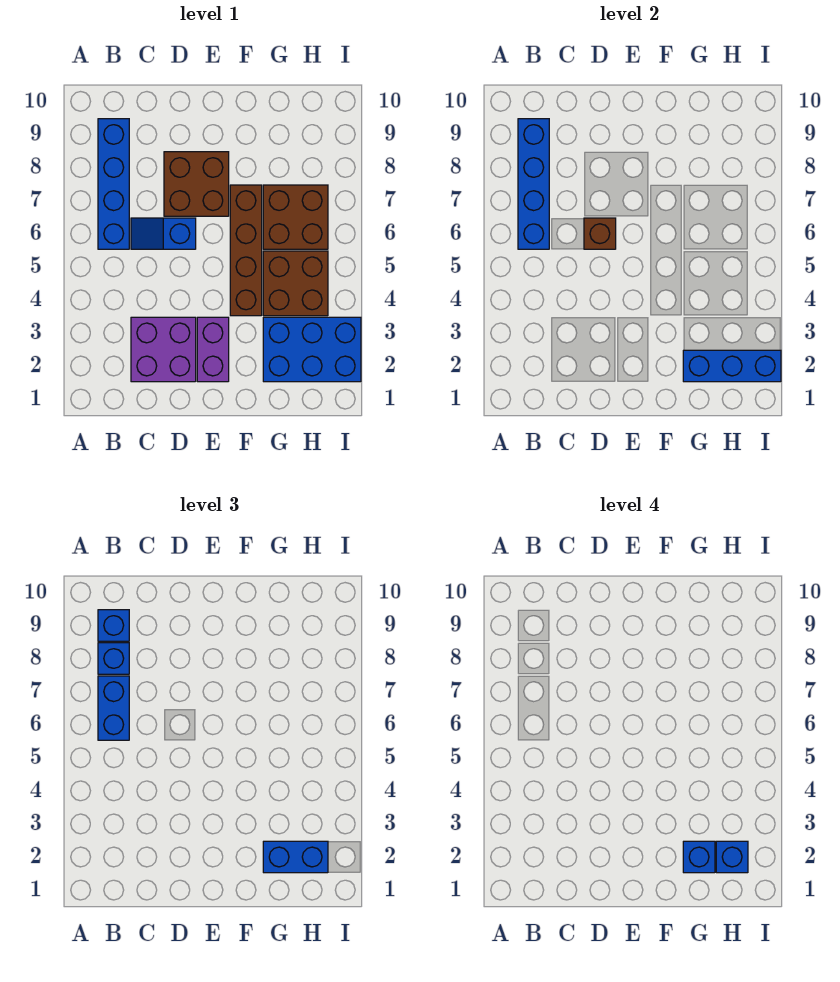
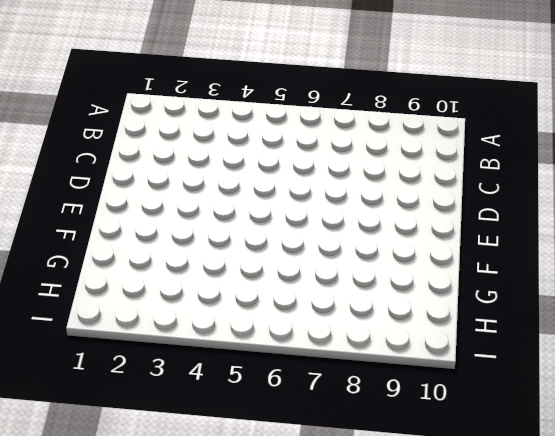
none -> blue brick B6:B9 level 1
none -> purple brick C2:D3 level 1
none -> blue slope C6:D6 level 1 top D

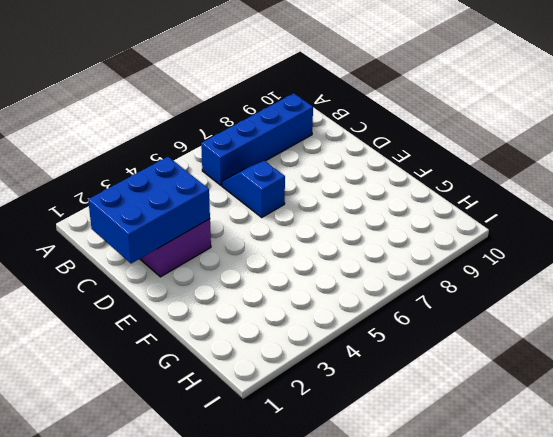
blue brick C1:D3 level 2 -> blue brick G2:I3 level 1
none -> brown brick D7:E8 level 1
none -> purple brick E2:E3 level 1
none -> brown brick F4:F7 level 1

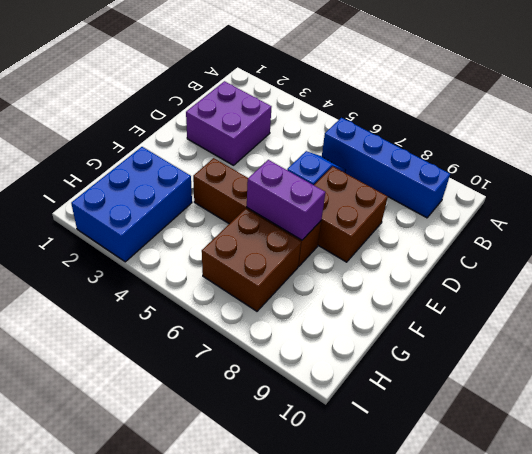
purple brick F6:F7 level 2 -> purple brick E2:E3 level 1
none -> brown brick G4:H5 level 1
none -> blue brick B6:B9 level 2
none -> brown brick D6 level 2

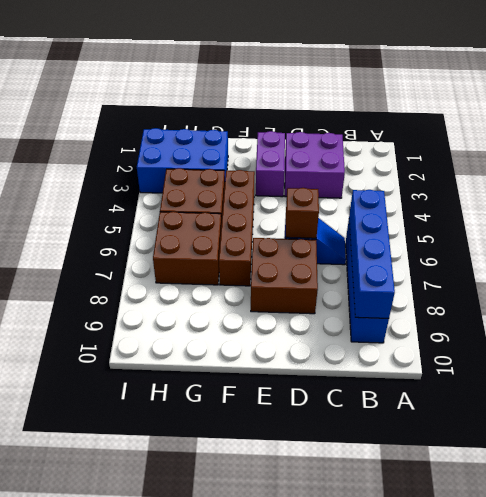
none -> blue brick G2:I2 level 2
none -> blue brick B6:B7 level 3
none -> blue brick B8 level 3

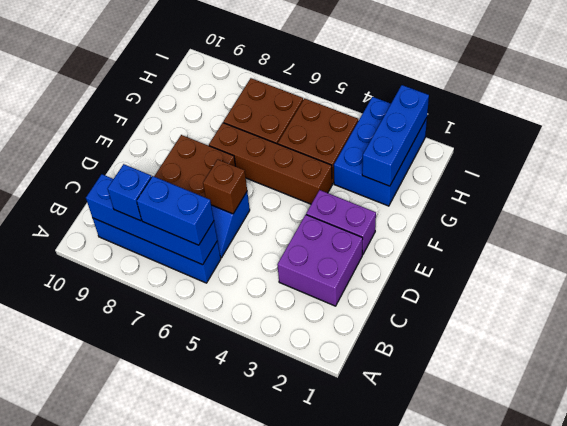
none -> blue brick B9 level 3
none -> blue brick G2:H2 level 3
none -> blue brick G2 level 4

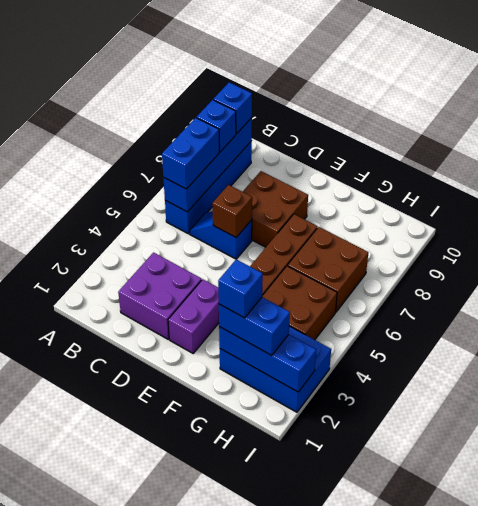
none -> blue brick H2 level 4

